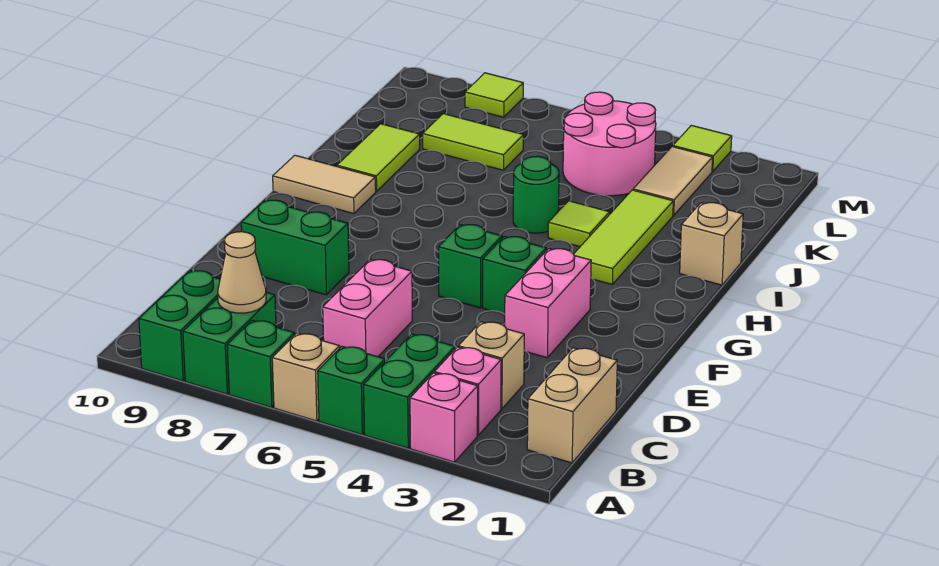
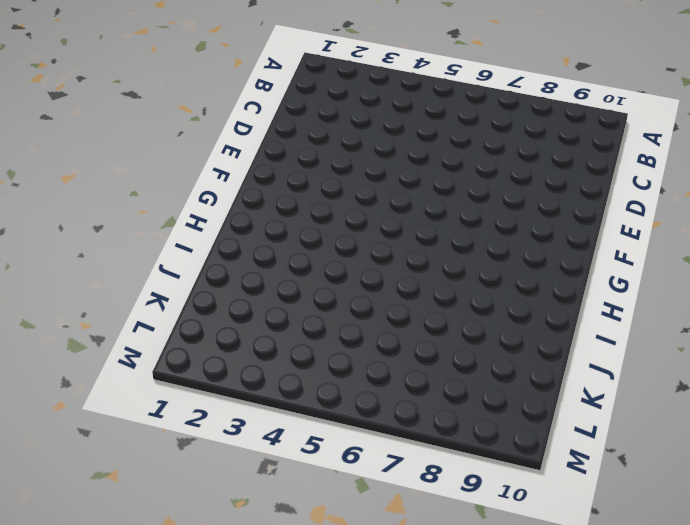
none -> pink brick A3 level 1
none -> green brick A4:B4 level 1
none -> green brick A5 level 1

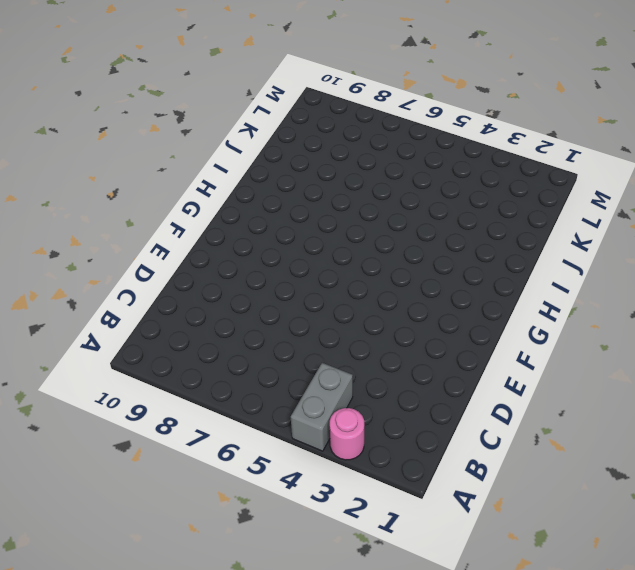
pink round brick A3 level 1 -> pink brick A3 level 1
grey brick A4:B4 level 1 -> green brick A4:B4 level 1
none -> green brick A5 level 1
none -> tan brick A6 level 1
none -> green brick A7 level 1

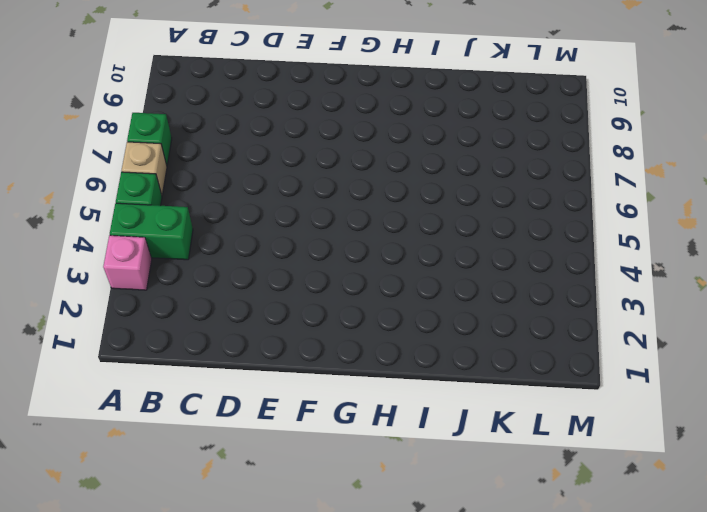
none -> green brick A8:B8 level 1
none -> green brick A9:B9 level 1
none -> tan brick B1:C1 level 1

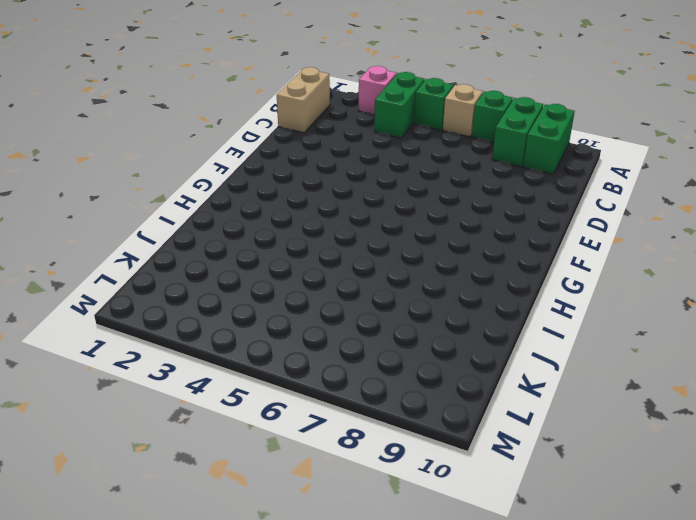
none -> pink brick B3 level 1
none -> tan brick C3 level 1
none -> pink brick C6:D6 level 1

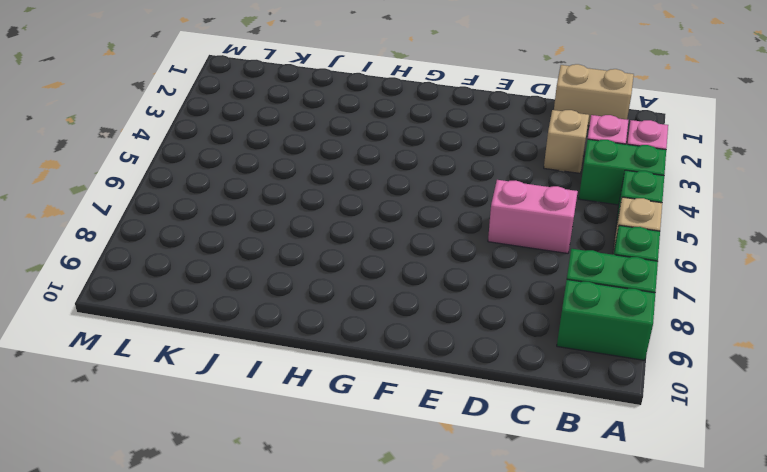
none -> pink brick E3:F3 level 1
none -> green brick E8:E9 level 1
none -> green brick F4 level 1

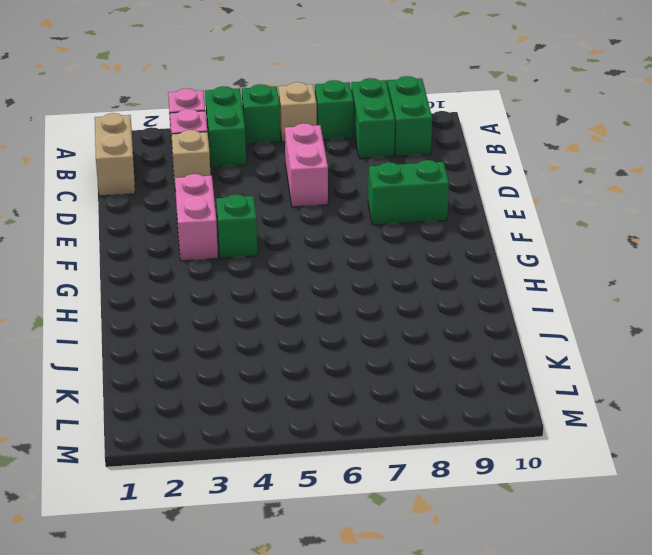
none -> green brick F5 level 1
none -> lime tile H3:J3 level 1
none -> tan tile H9:H10 level 1

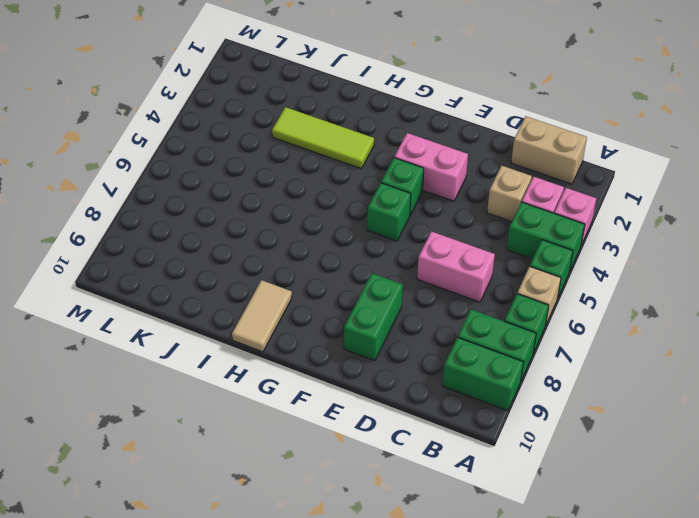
none -> tan brick I1 level 1
none -> lime tile I4 level 1
none -> green round brick I5 level 1

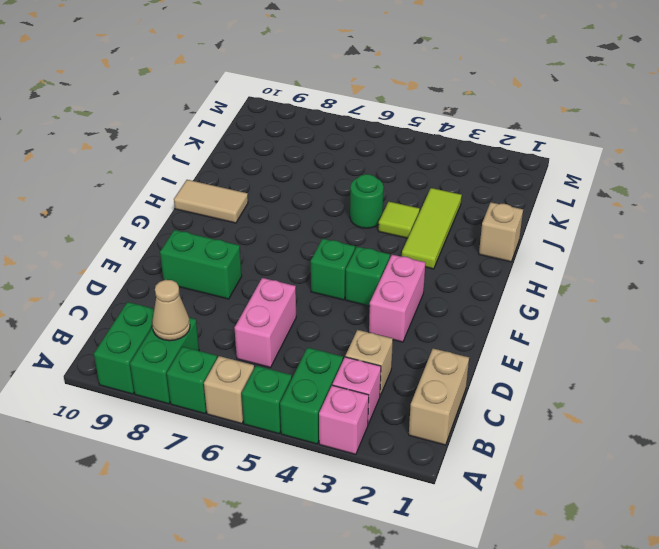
none -> lime tile I9:J9 level 1
none -> tan tile K3:L3 level 1
none -> pink round brick K4:L5 level 1

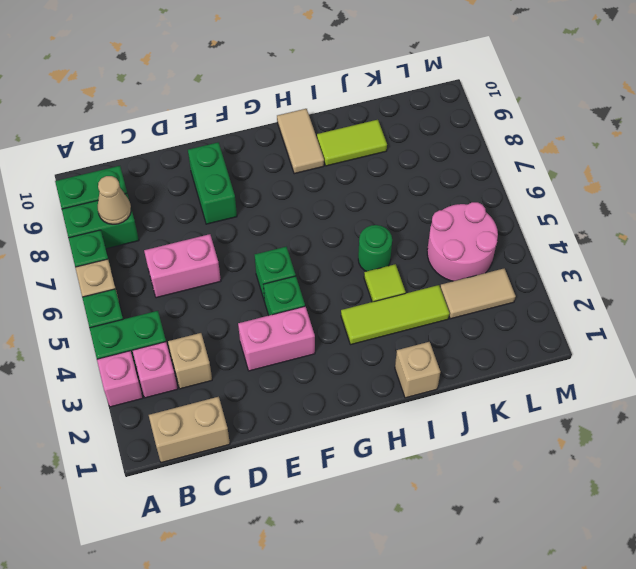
none -> lime tile K7:K8 level 1
none -> lime tile M3 level 1
none -> lime tile M8 level 1

